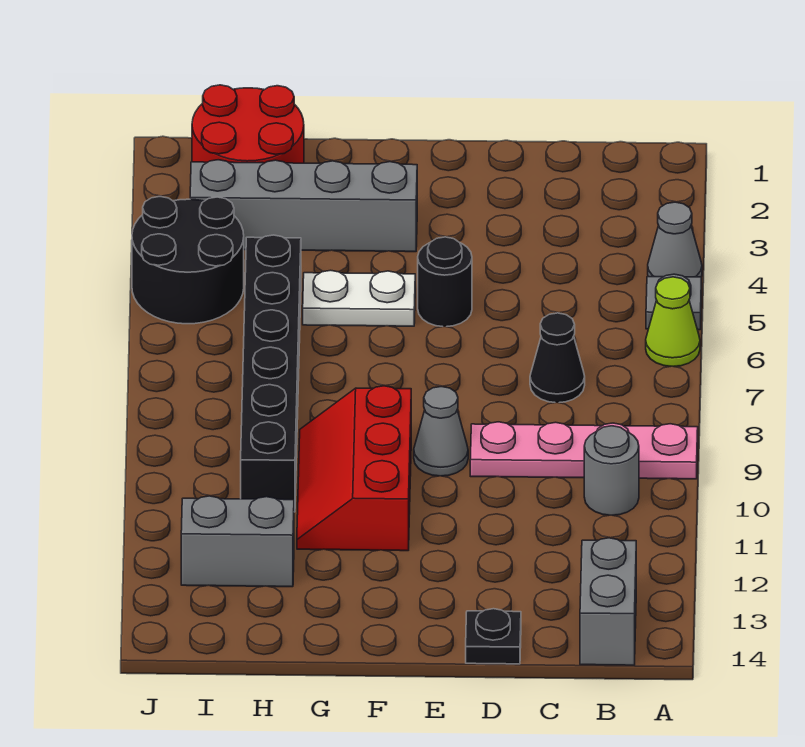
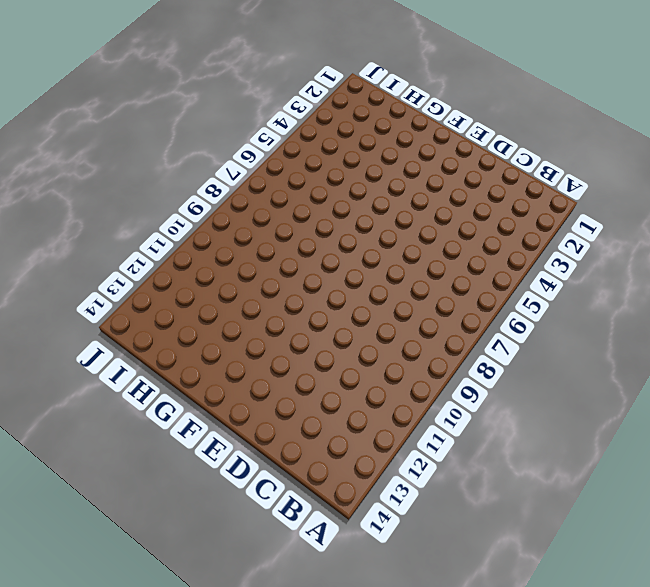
none -> grey cone A4 level 1
none -> grey plate A5 level 1
none -> lime cone A6 level 1

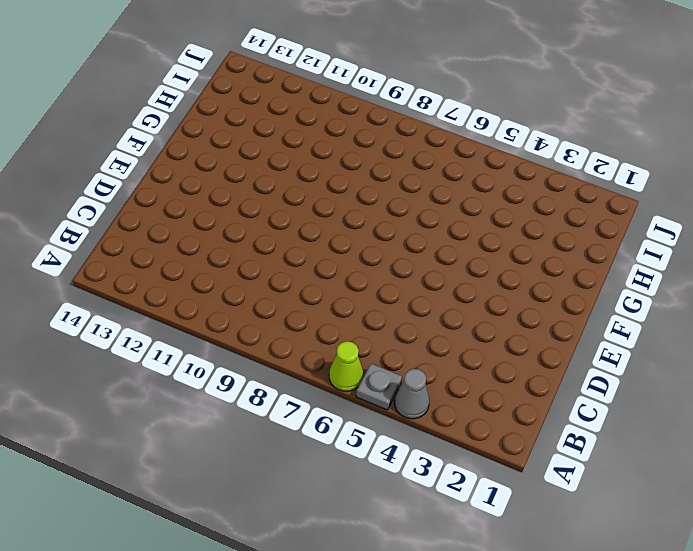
none -> pink plate A9:D9 level 1
none -> grey round brick B10 level 1
none -> grey brick B13:B14 level 1

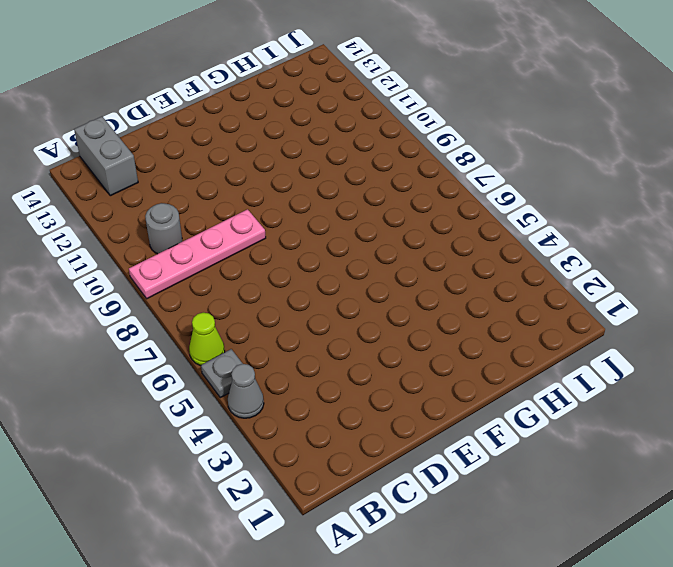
none -> black cone C7 level 1
none -> black plate D14 level 1
none -> black round brick E5 level 1

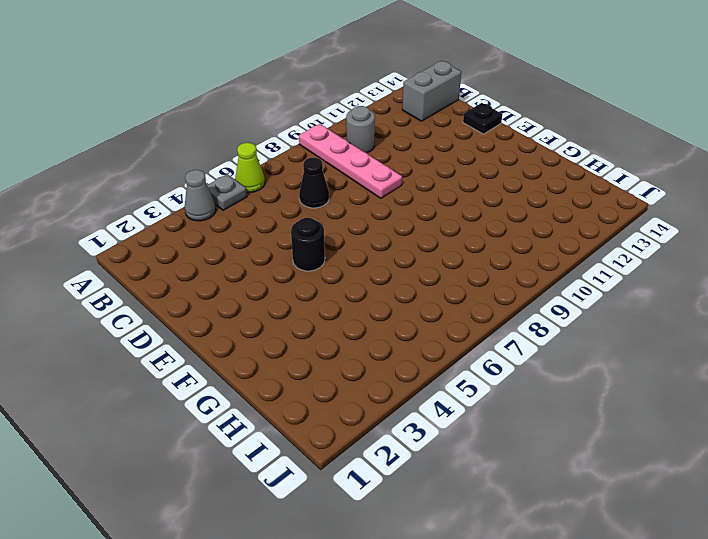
none -> grey cone E9 level 1
none -> grey brick F3:I3 level 1
none -> white plate F5:G5 level 1

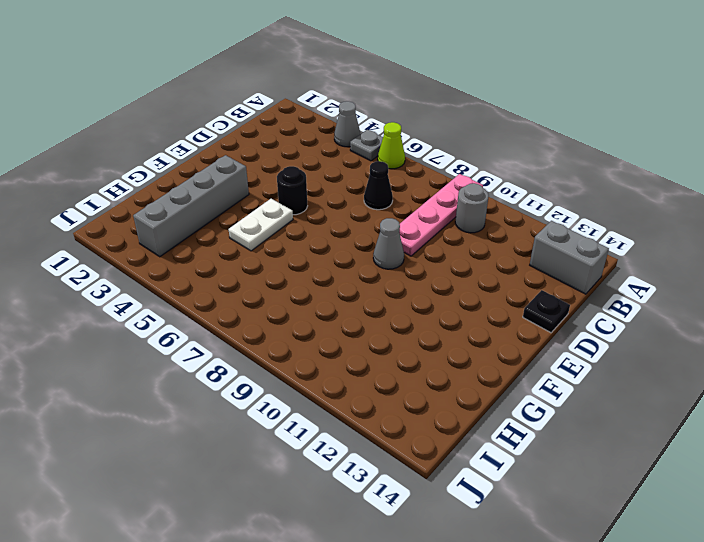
none -> red slope F9:G11 level 1 top F
none -> red round brick H1:I2 level 1
none -> black brick H5:H10 level 1

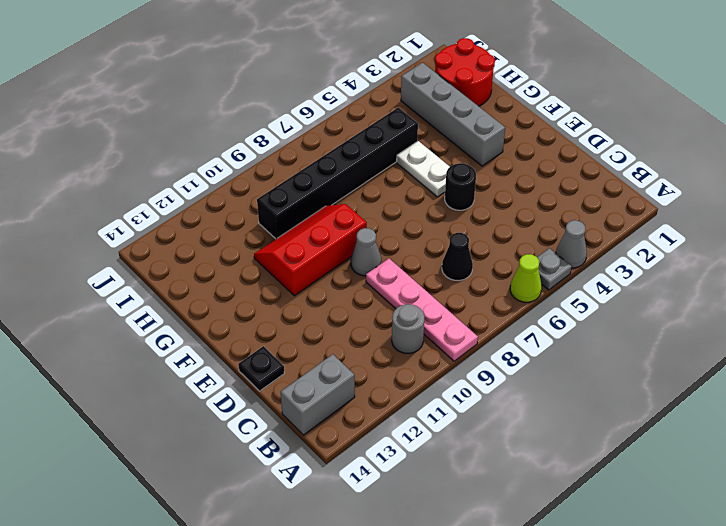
none -> grey brick H12:I12 level 1
none -> black round brick I4:J5 level 1

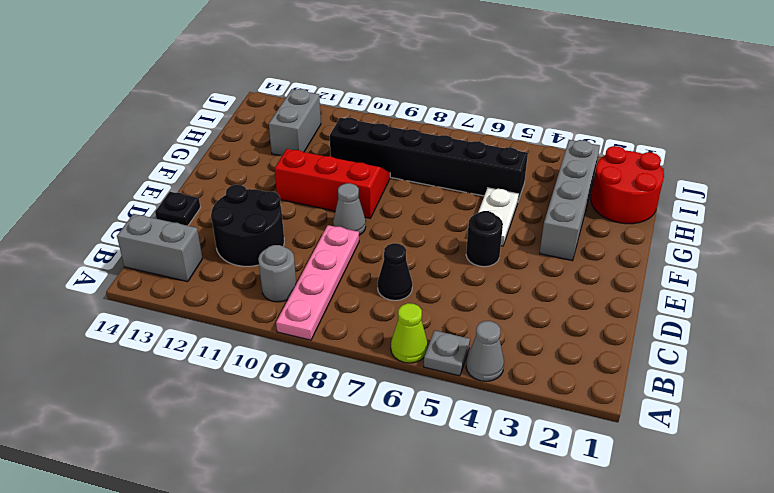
black round brick C11:D12 level 1 -> black round brick I4:J5 level 1

